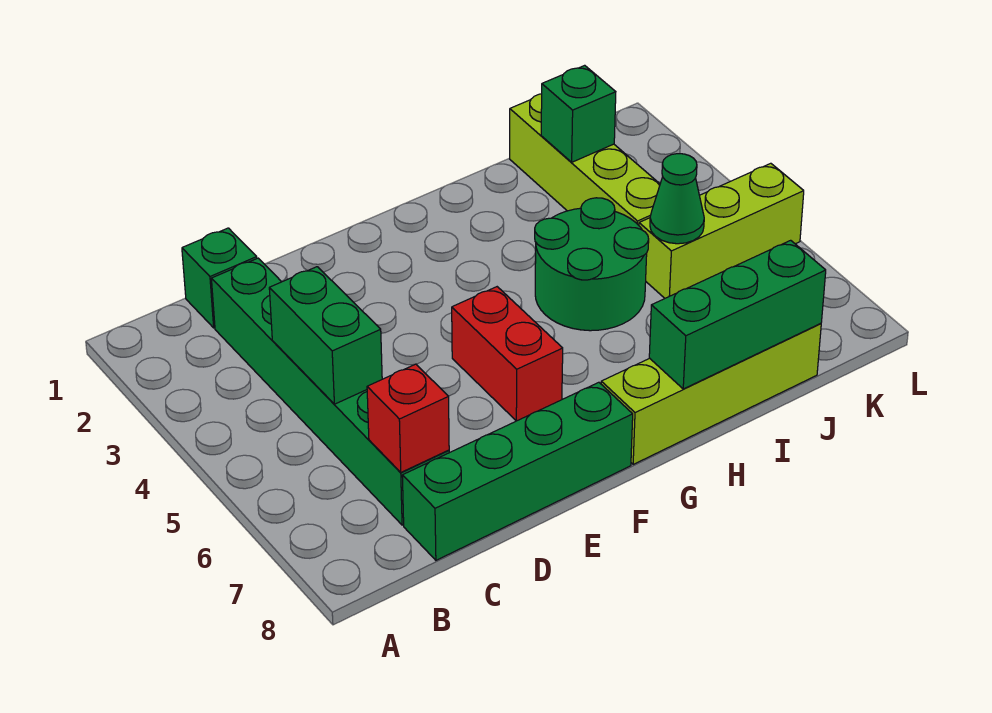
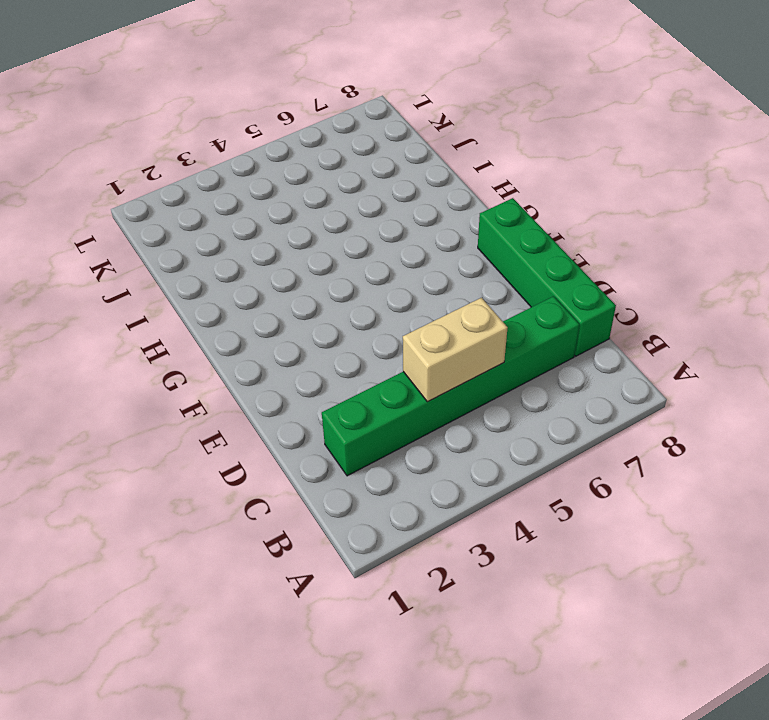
tan brick C4:C5 level 2 -> green brick C4:C5 level 2
none -> green brick C1 level 1
none -> red brick F5:F6 level 1
none -> lime brick G8:J8 level 1

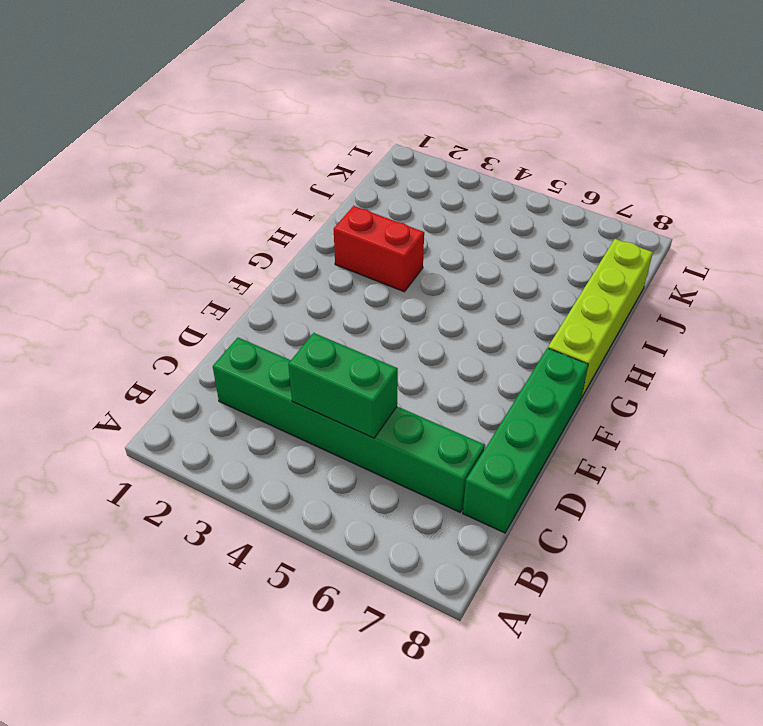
red brick H2:H3 level 1 -> red brick F5:F6 level 1
none -> green brick C1 level 1
none -> green round brick H4:I5 level 1
none -> lime brick J1:J4 level 1

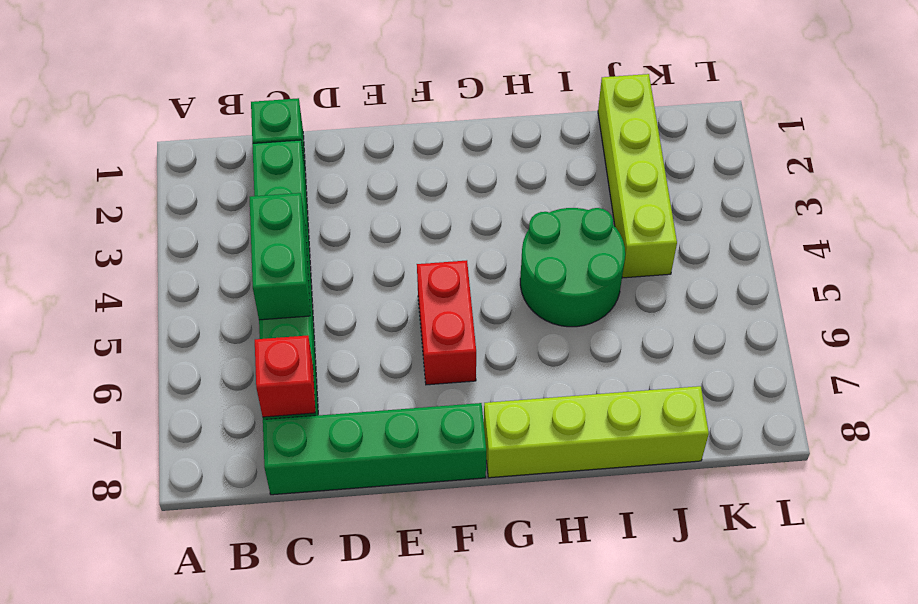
none -> lime brick J5:L5 level 1
none -> green brick H8:J8 level 2
none -> green brick J2 level 2

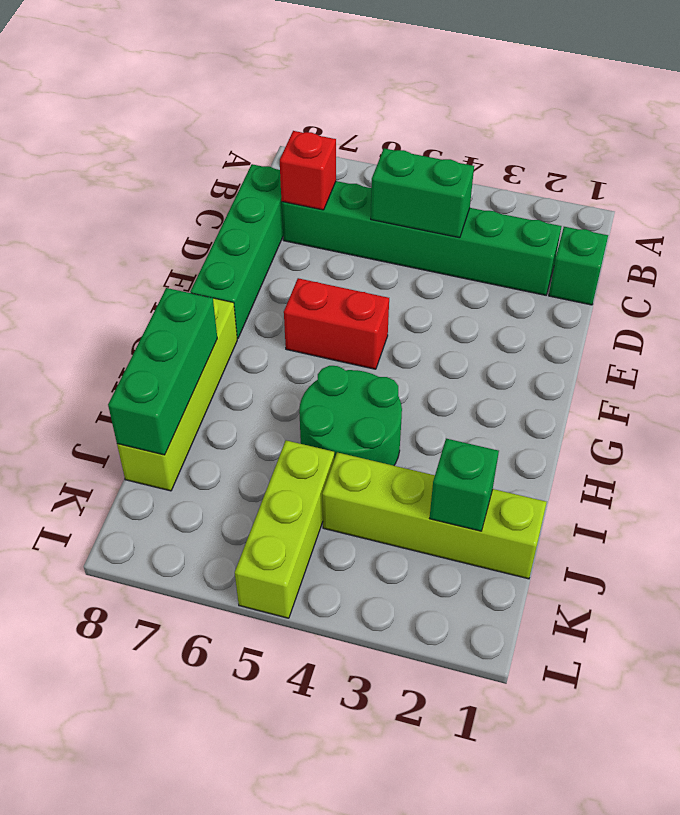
none -> green cone J5 level 2

